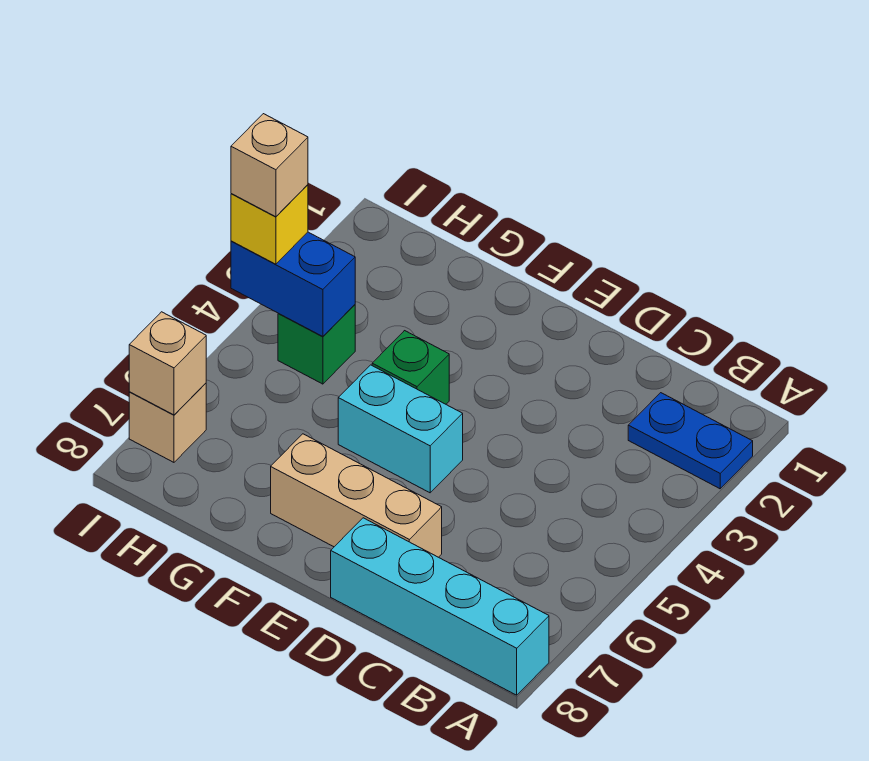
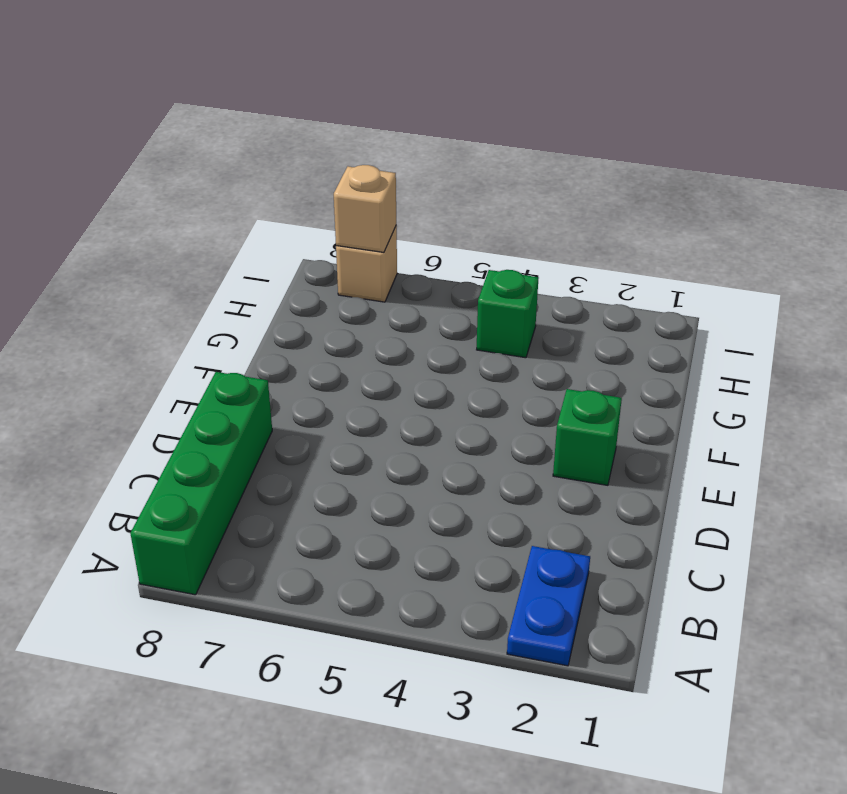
green brick A8:D8 level 1 -> cyan brick A8:D8 level 1
green brick E2 level 1 -> green brick F4 level 1
none -> tan brick D7:F7 level 1
none -> cyan brick E5:F5 level 1

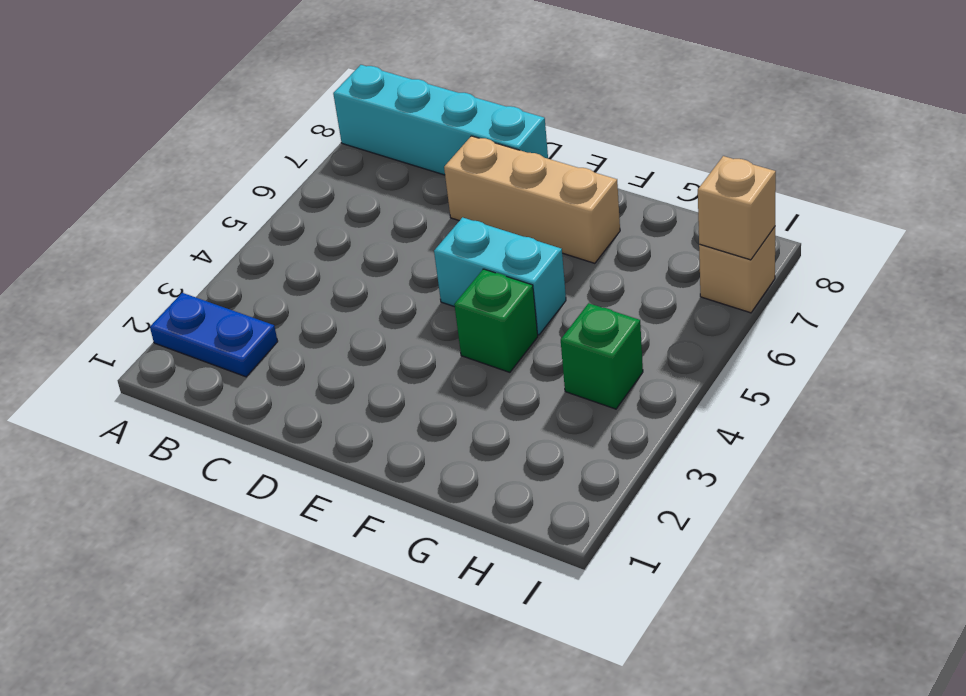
none -> blue brick H4:I4 level 2
none -> yellow brick I4 level 3

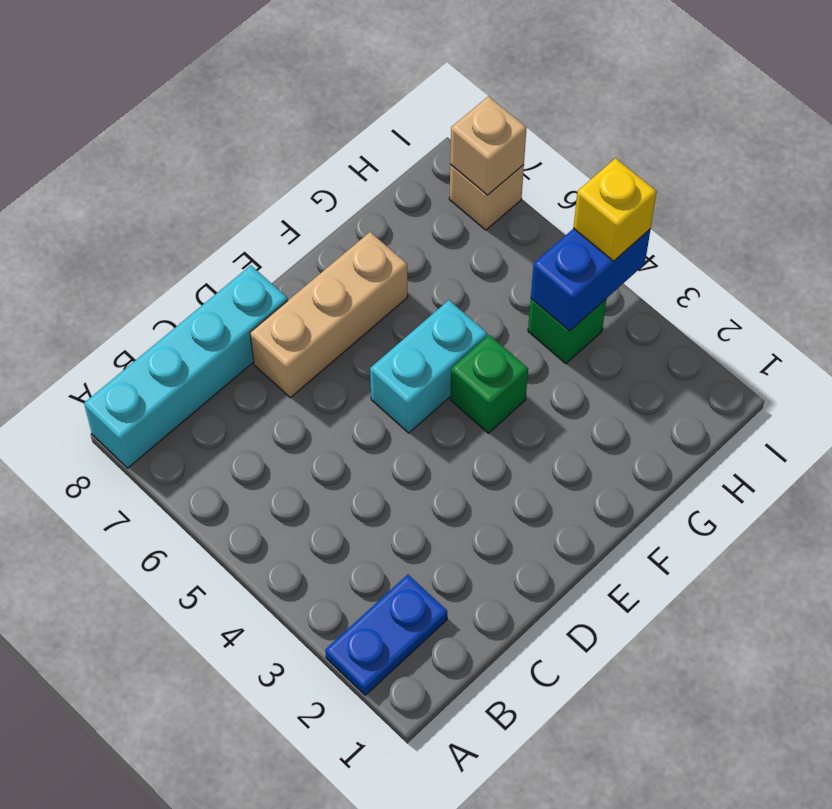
none -> tan brick I4 level 4

